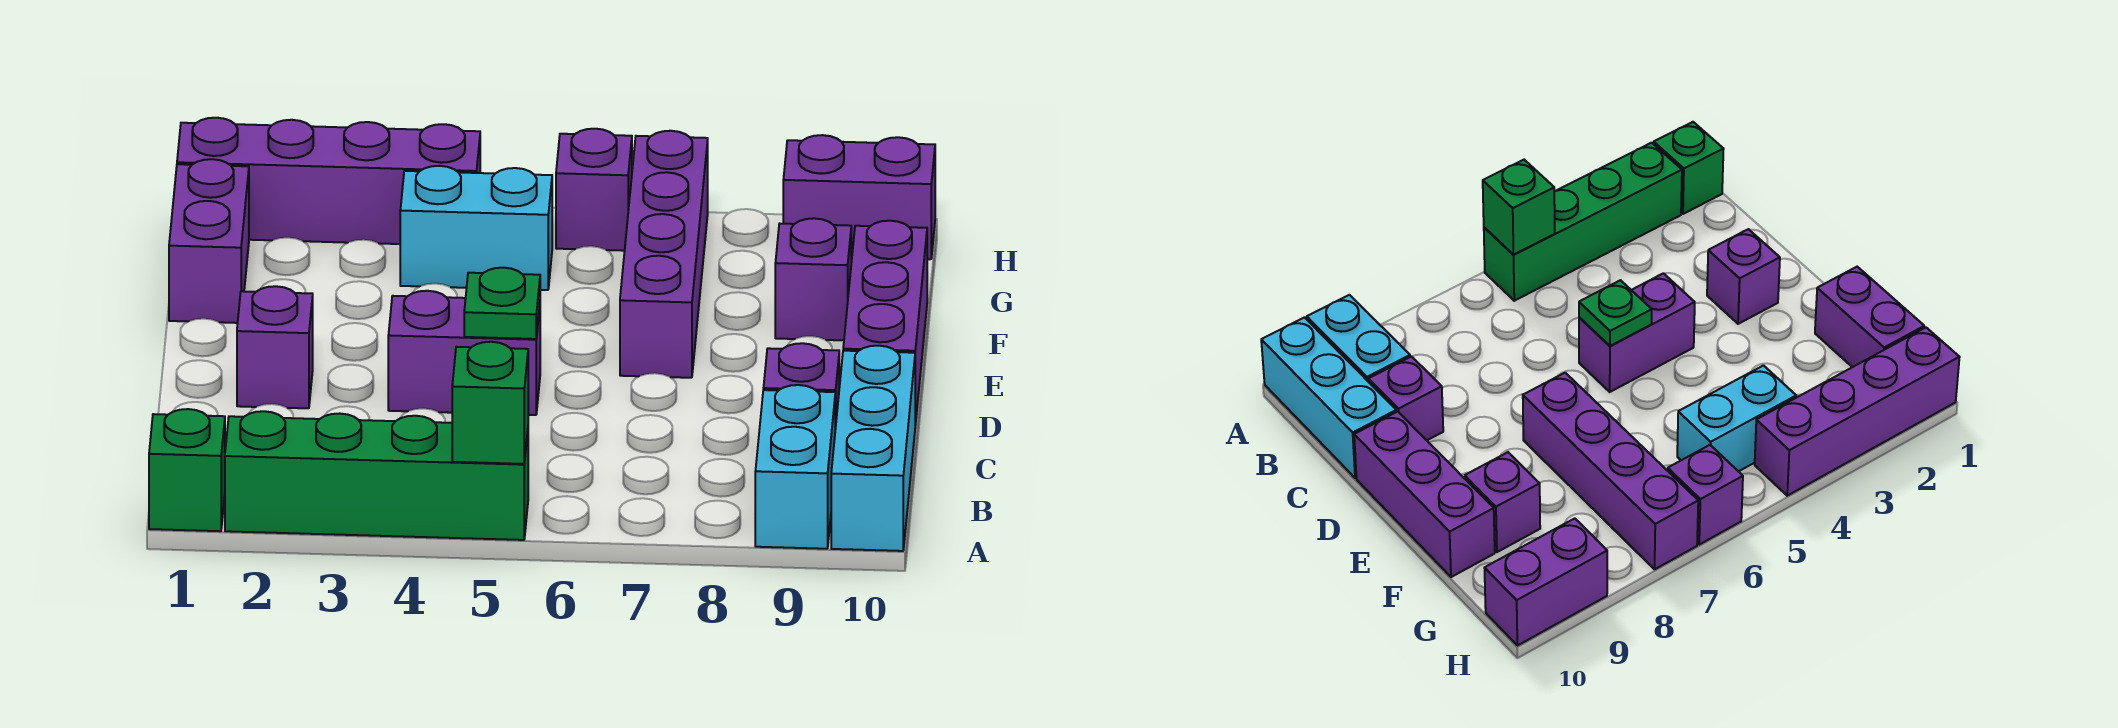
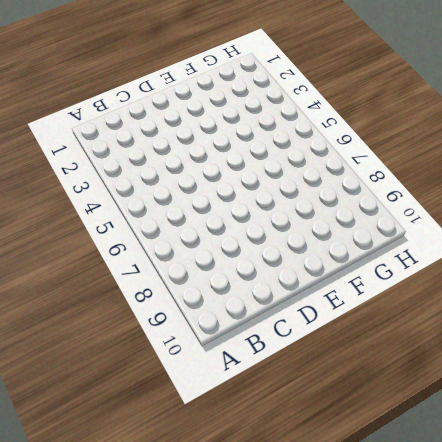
none -> green brick A1 level 1
none -> green brick A2:A5 level 1
none -> cyan brick A9:B9 level 1

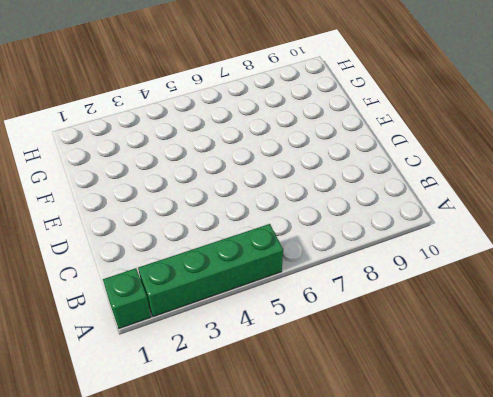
none -> cyan brick A9:B9 level 1
none -> cyan brick A10:C10 level 1
none -> purple brick C9 level 1

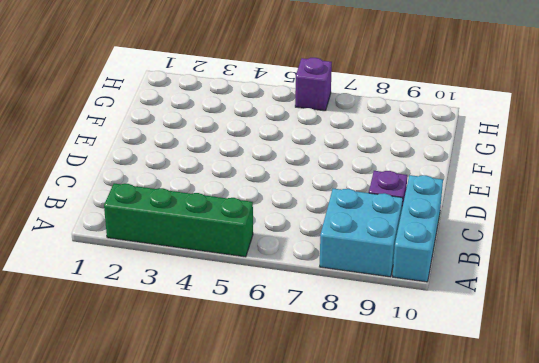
cyan brick A8:B9 level 1 -> cyan brick A9:B9 level 1
none -> green brick A1 level 1
none -> purple brick D2 level 1
none -> purple brick D4:D5 level 1

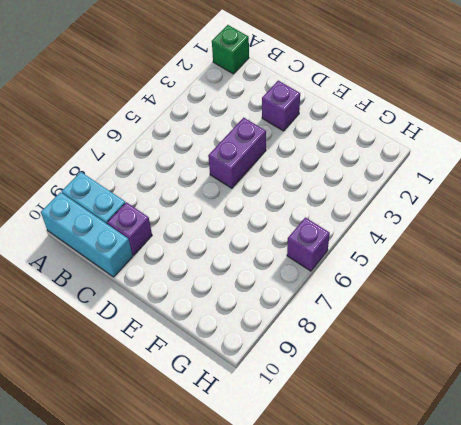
none -> green brick A2:A5 level 1
none -> purple brick D10:F10 level 1
none -> purple brick E7:H7 level 1

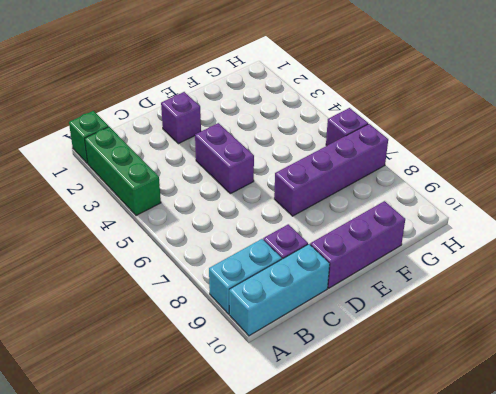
green brick A2:A4 level 1 -> green brick A2:A5 level 1
none -> purple brick F1:G1 level 1
none -> purple brick F9 level 1
none -> cyan brick G4:G5 level 1

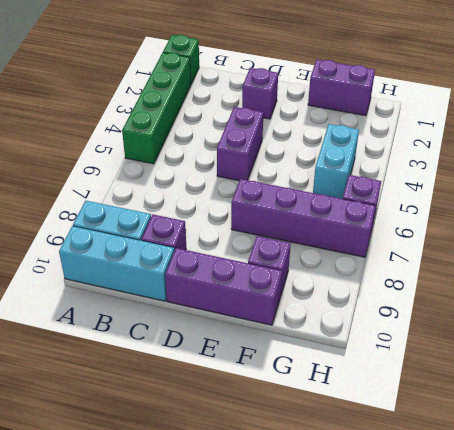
none -> purple brick H1:H4 level 1
none -> purple brick H9:H10 level 1
none -> green brick A5 level 2

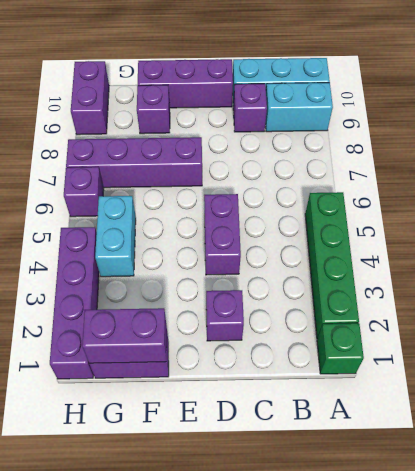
purple brick F1:G1 level 2 -> none
none -> green brick A5 level 2
none -> green plate D5 level 2

